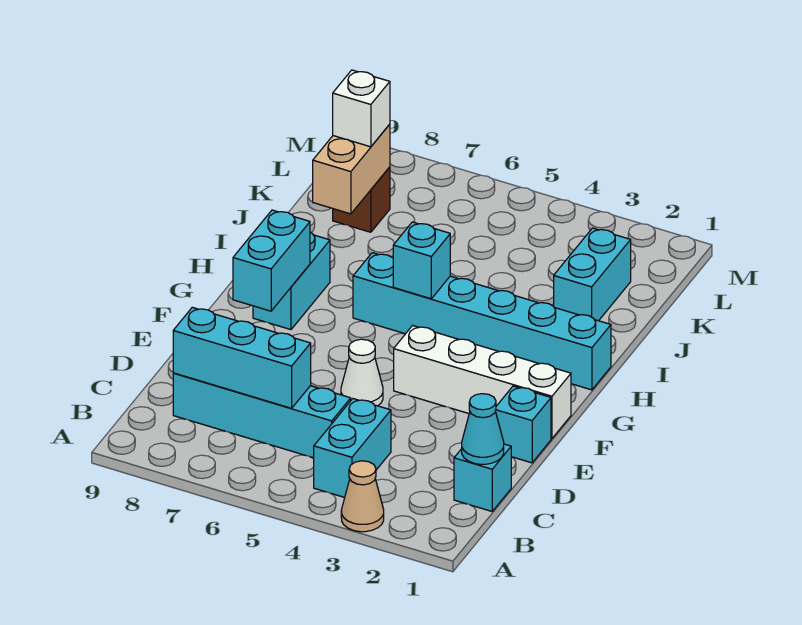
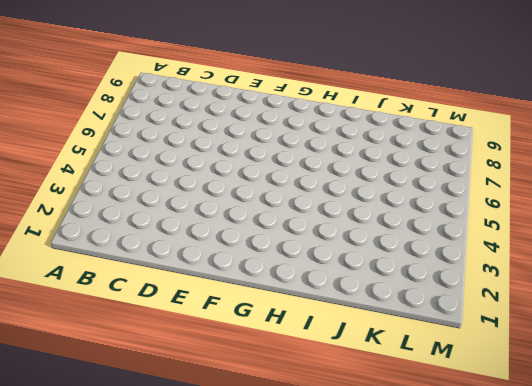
none -> tan cone A3 level 1
none -> cyan brick B4:C4 level 1
none -> cyan brick C1 level 1

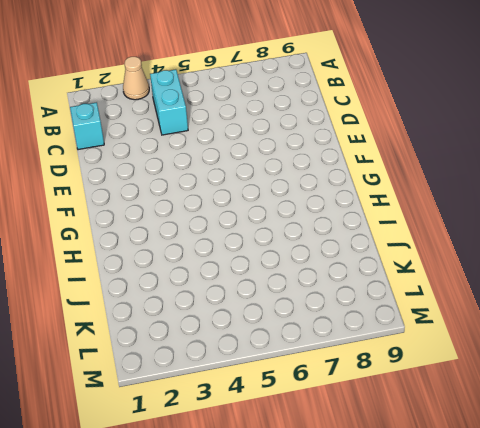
none -> cyan brick C5:C8 level 1
none -> cyan brick E1 level 1
none -> white cone E5 level 1

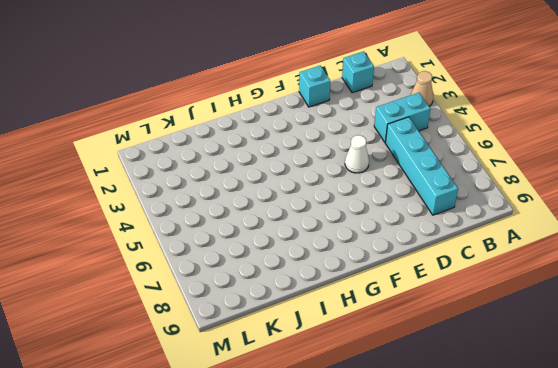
none -> white brick F1:F4 level 1
none -> cyan brick G8:H8 level 1
none -> cyan brick H1:H6 level 1

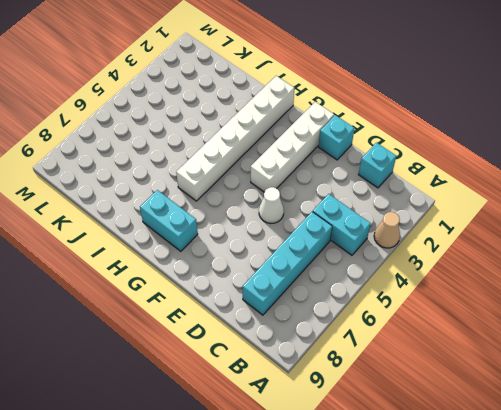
white brick H1:H6 level 1 -> cyan brick H1:H6 level 1
none -> cyan brick J2:K2 level 1
none -> brown brick K8 level 1
none -> cyan cone C1 level 2

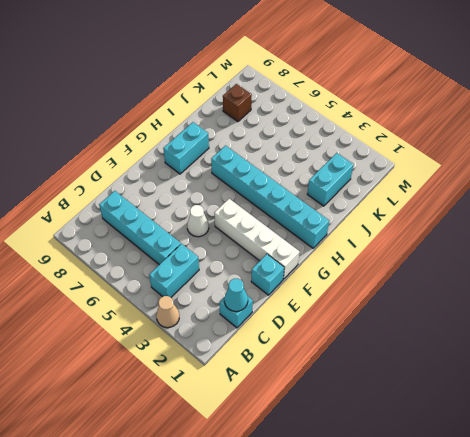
none -> cyan brick C6:C8 level 2
none -> cyan brick F8:G8 level 2
none -> cyan brick H5 level 2

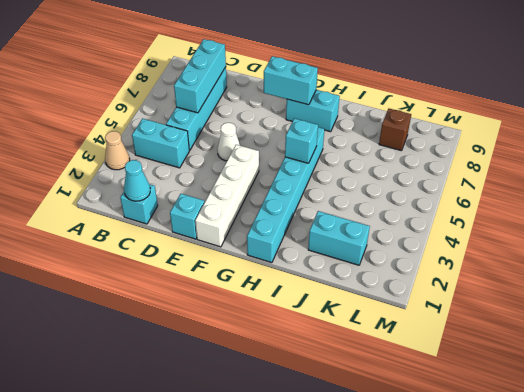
none -> tan brick J8:K8 level 2
none -> white brick K8 level 3

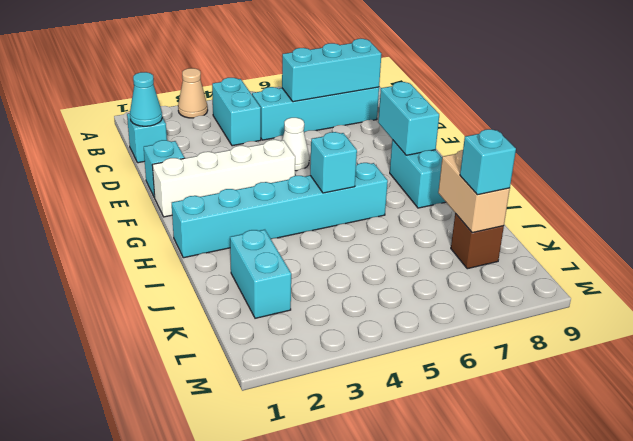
cyan brick K8 level 3 -> white brick K8 level 3

